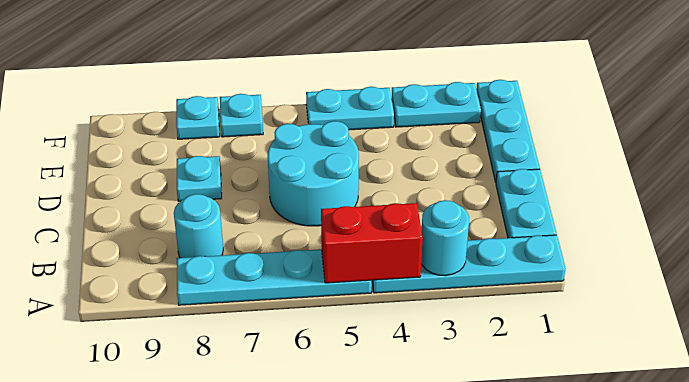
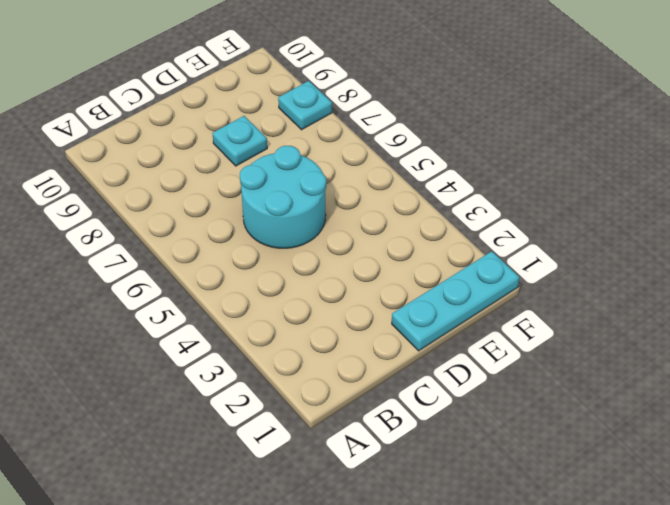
none -> cyan plate A1:A4 level 1
none -> cyan plate A5:A8 level 1
none -> cyan plate B1:C1 level 1

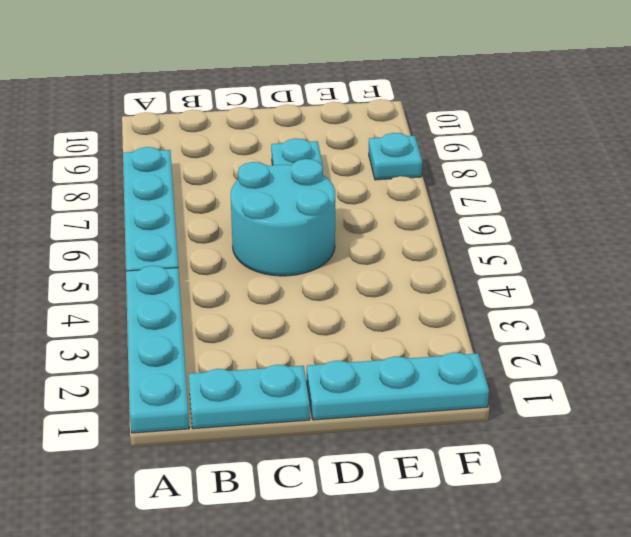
none -> cyan round brick B8 level 1
none -> cyan plate F2:F3 level 1
none -> cyan plate F4:F5 level 1

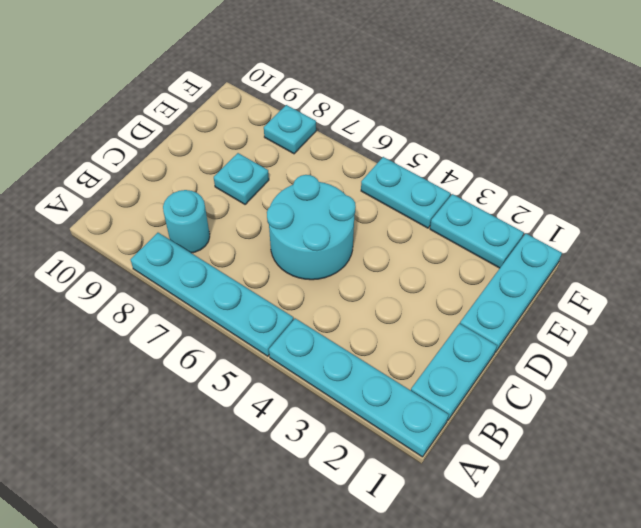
none -> cyan plate F7 level 1
none -> cyan round brick A3 level 2
none -> red brick A4:A5 level 2

